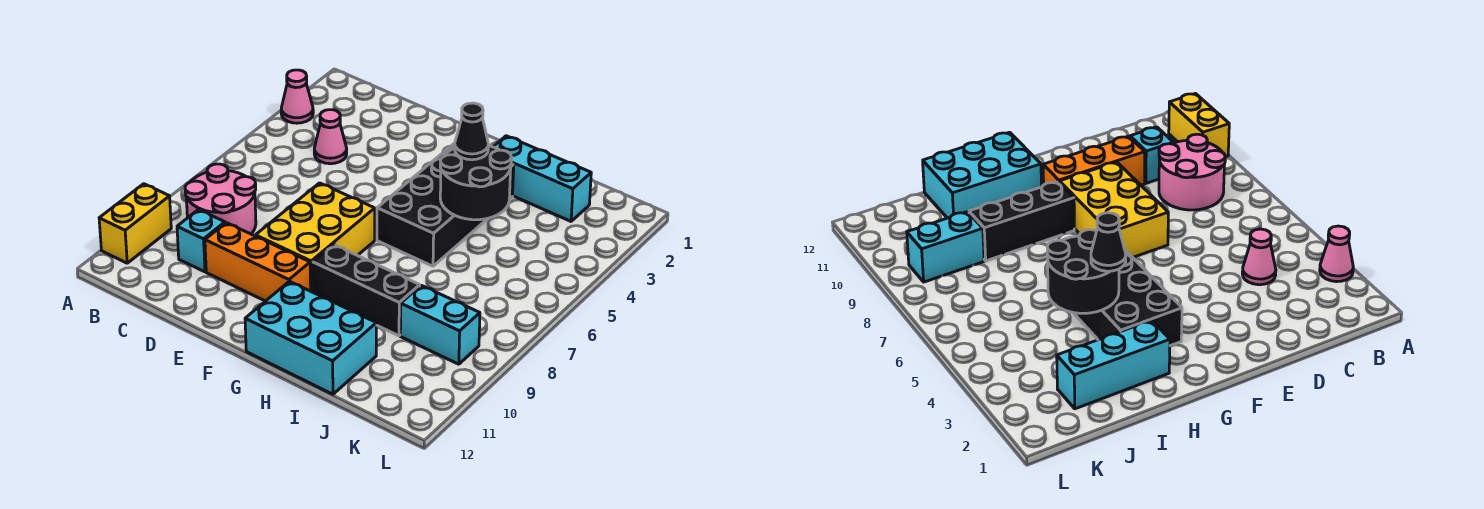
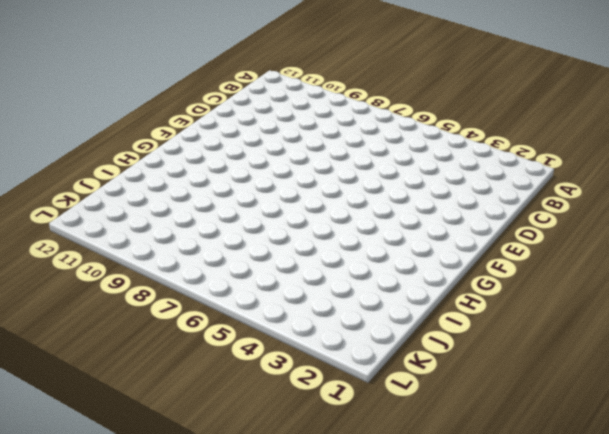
none -> pink cone A3 level 1
none -> yellow brick A10:A11 level 1
none -> pink round brick B8:C9 level 1

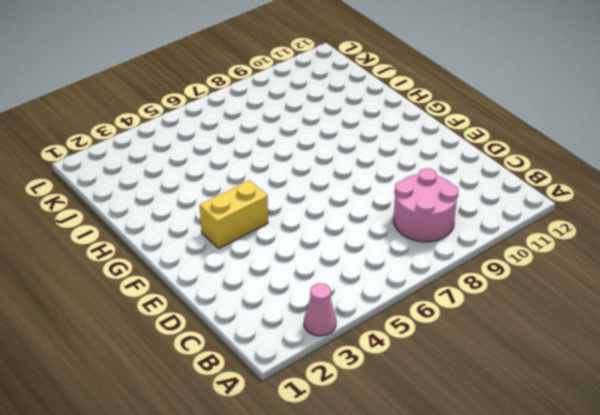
yellow brick F3:F4 level 1 -> yellow brick A10:A11 level 1
none -> pink cone C4 level 1
none -> cyan brick C10 level 1
none -> orange brick D10:F10 level 1

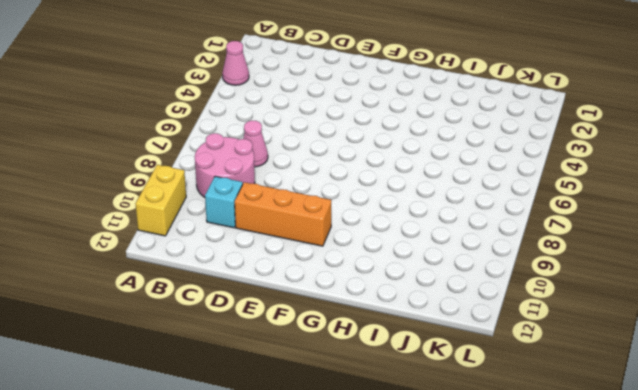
pink cone C7 level 1 -> pink cone C4 level 1
none -> yellow brick E7:F9 level 1
none -> black brick G3:H6 level 1
none -> black brick G9:I9 level 1

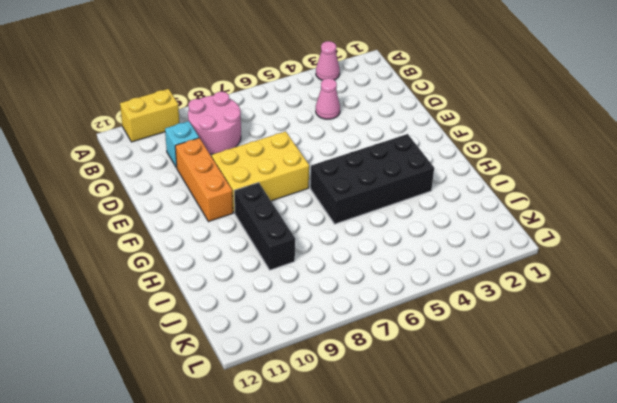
none -> cyan brick G11:I12 level 1
none -> cyan brick H2:J2 level 1
none -> cyan brick J9:K9 level 1

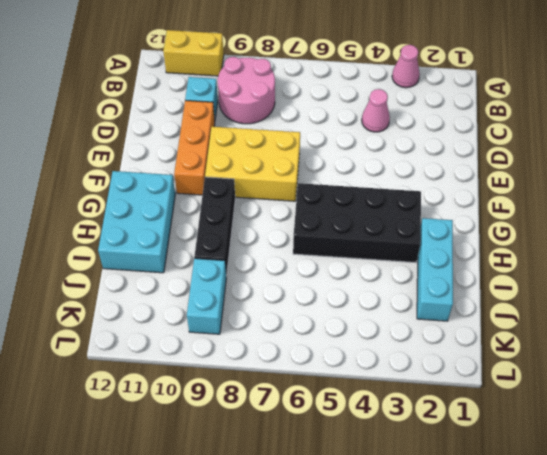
none -> black round brick H4:I5 level 2
none -> black cone H4 level 3

